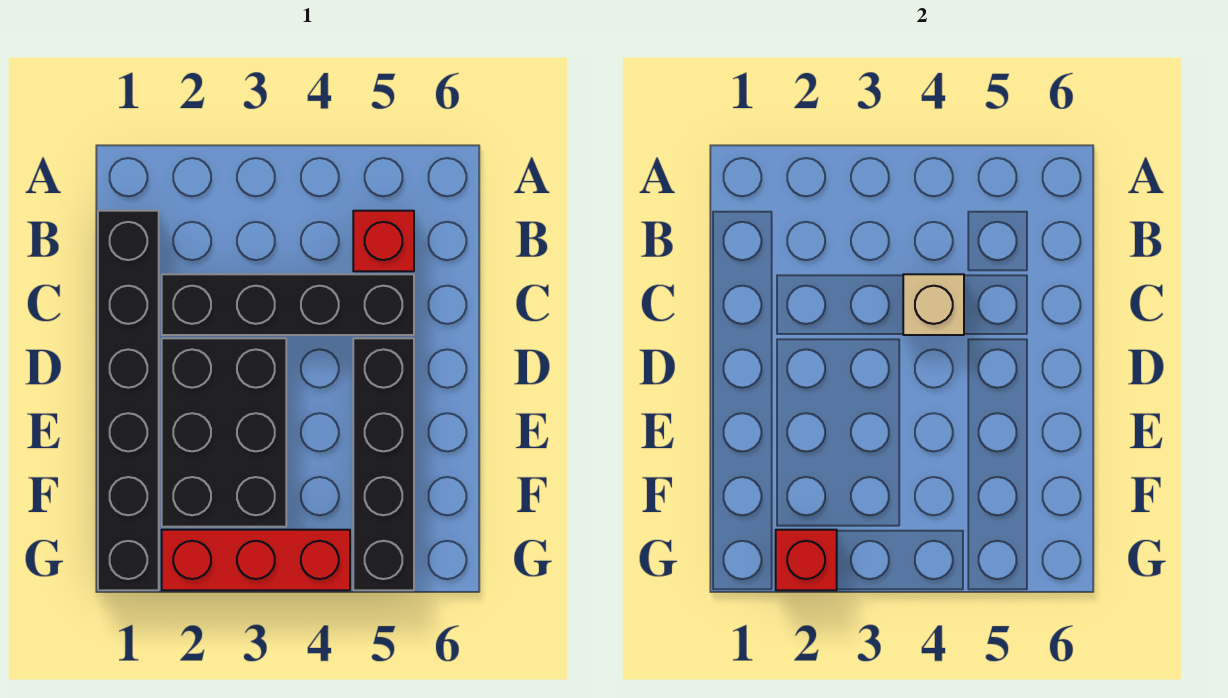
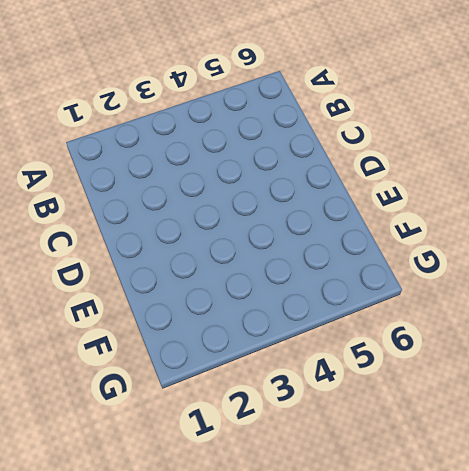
none -> black brick B1:G1 level 1
none -> red brick B5 level 1

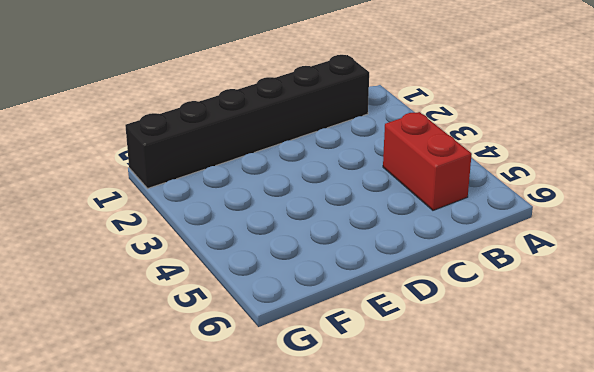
red brick B4:B5 level 1 -> red brick B5 level 1
none -> black brick C2:C5 level 1
none -> black brick D2:F3 level 1

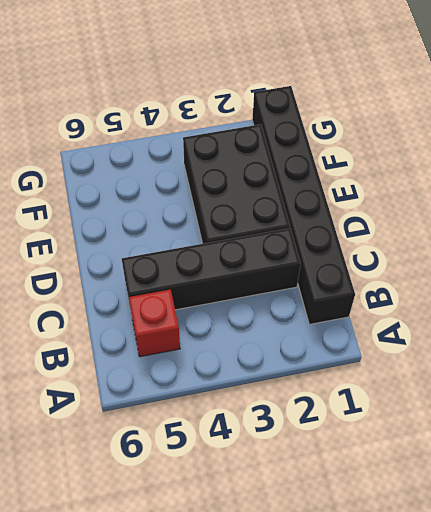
none -> black brick D5:G5 level 1
none -> red brick G2:G4 level 1

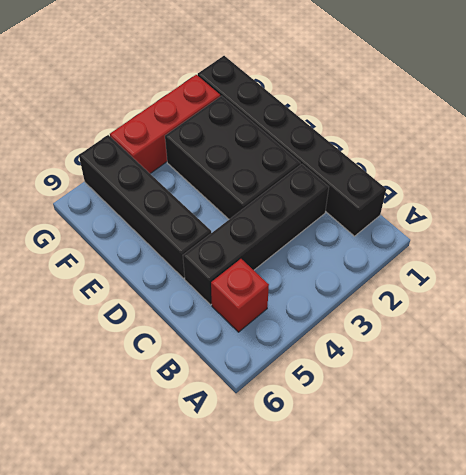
none -> tan brick C4 level 2
none -> red brick G2 level 2

